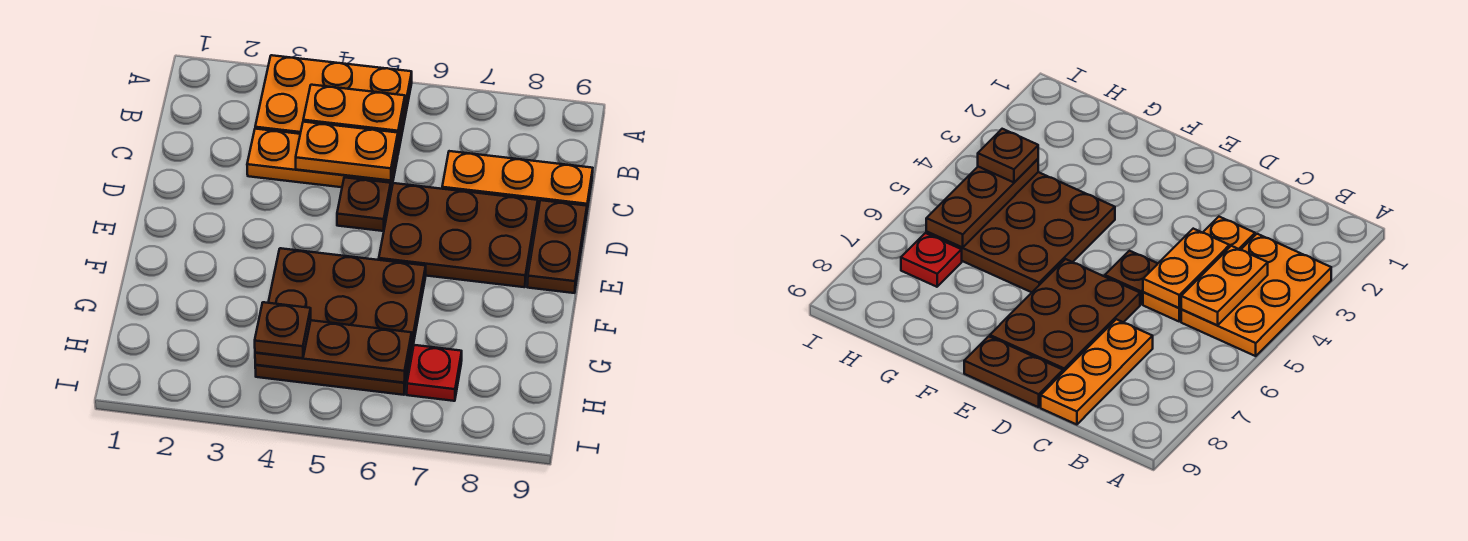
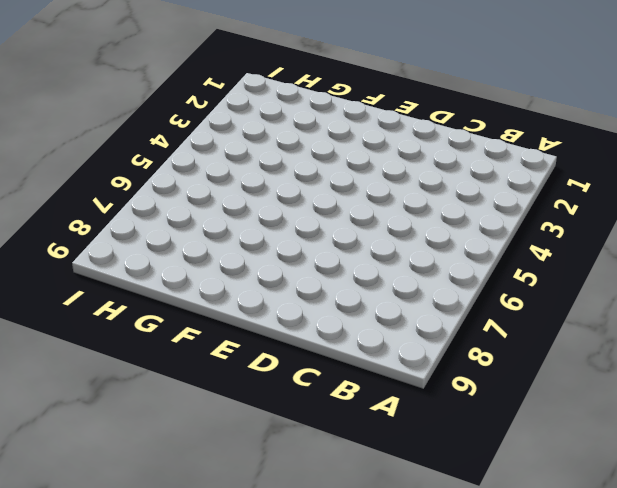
none -> orange plate A3:B5 level 1
none -> orange plate C3:C5 level 1
none -> orange plate C7:C9 level 1

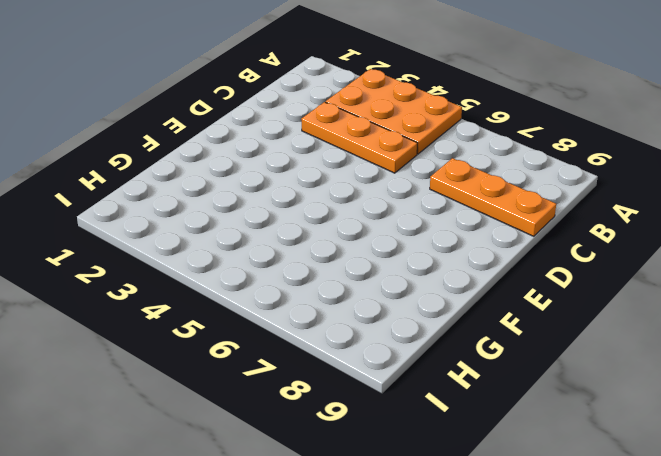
none -> brown plate D5 level 1
none -> brown plate D6:E8 level 1
none -> brown plate D9:E9 level 1

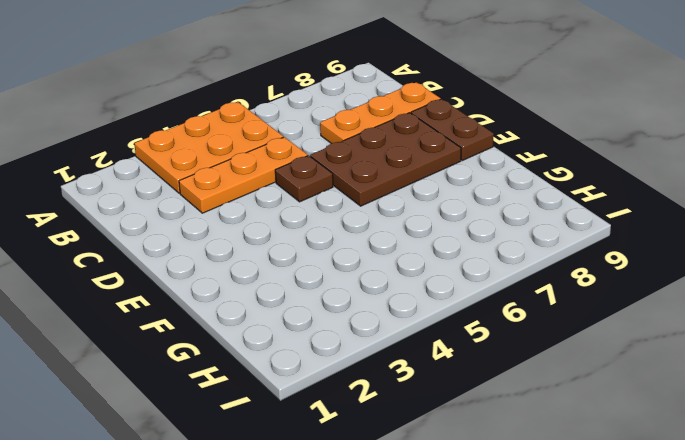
none -> brown plate F4:H6 level 1
none -> red plate H7 level 1
none -> orange plate B4:B5 level 2

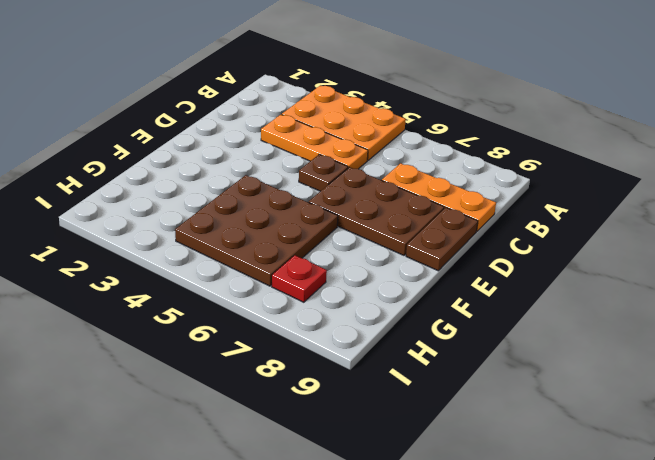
none -> orange plate B4:B5 level 2
none -> orange plate C4:C5 level 2
none -> brown plate H4:H6 level 2

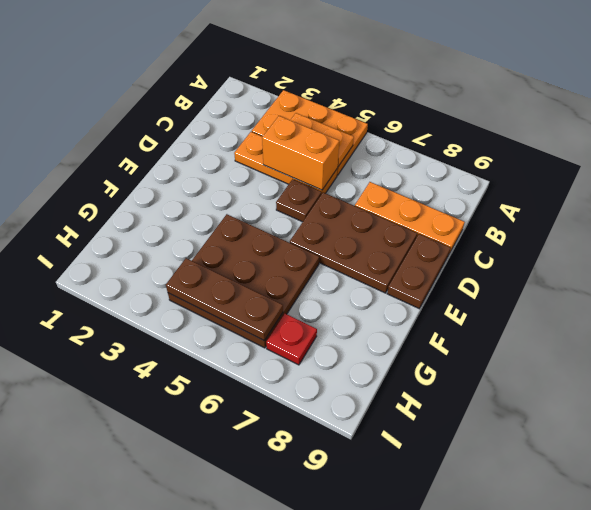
orange brick C4:C5 level 2 -> orange plate C4:C5 level 2
none -> brown plate H4 level 3

